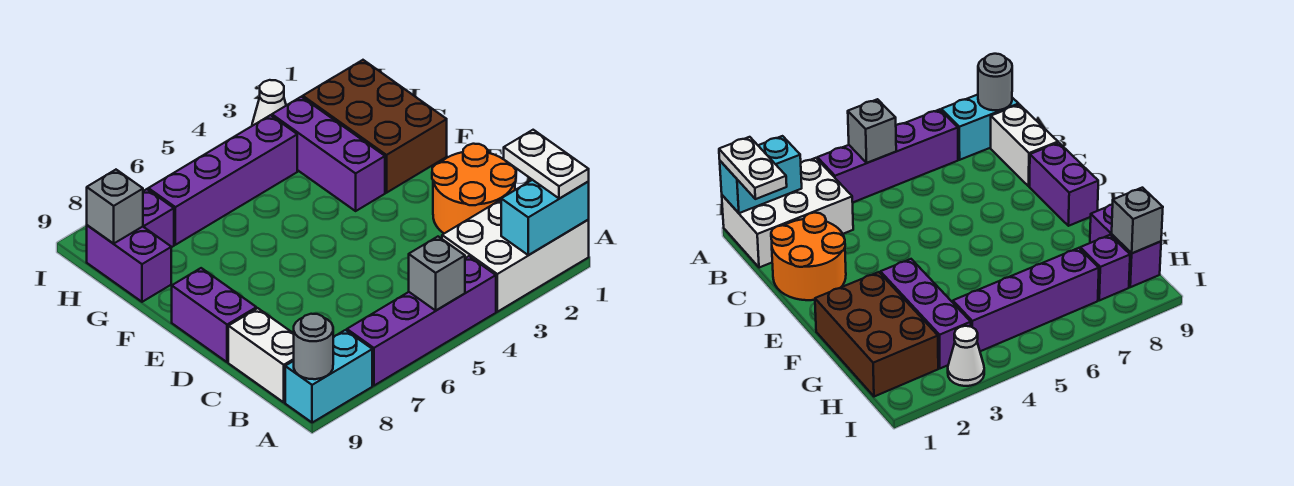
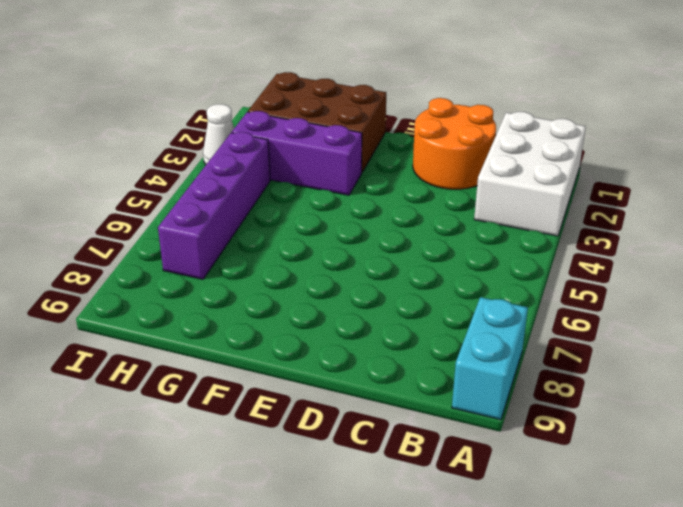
none -> purple brick A4:A7 level 1
none -> white brick B9:C9 level 1
none -> purple brick D9:E9 level 1

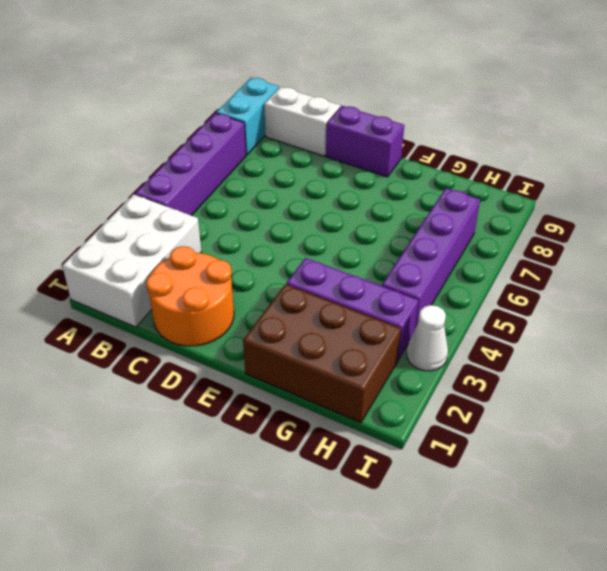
none -> purple brick G9:H9 level 1
none -> purple brick H8 level 1
none -> cyan brick A1:A2 level 2

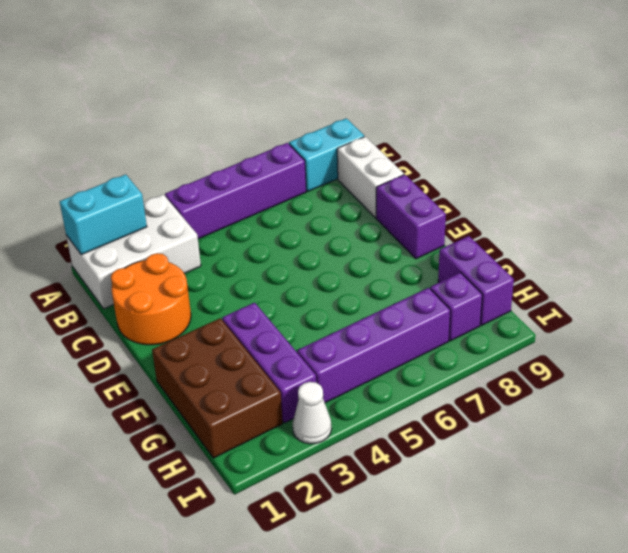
none -> grey brick A5 level 2
none -> grey round brick A9 level 2
none -> grey brick H9 level 2

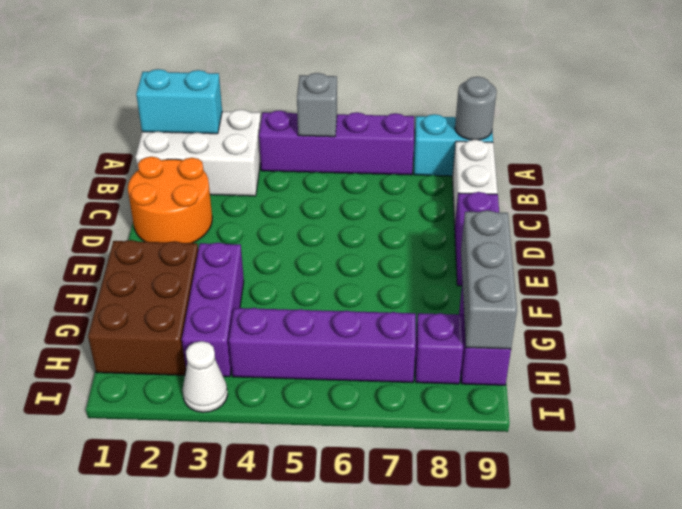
grey brick F9:H9 level 2 -> grey brick H9 level 2
none -> white plate A1:B1 level 3

